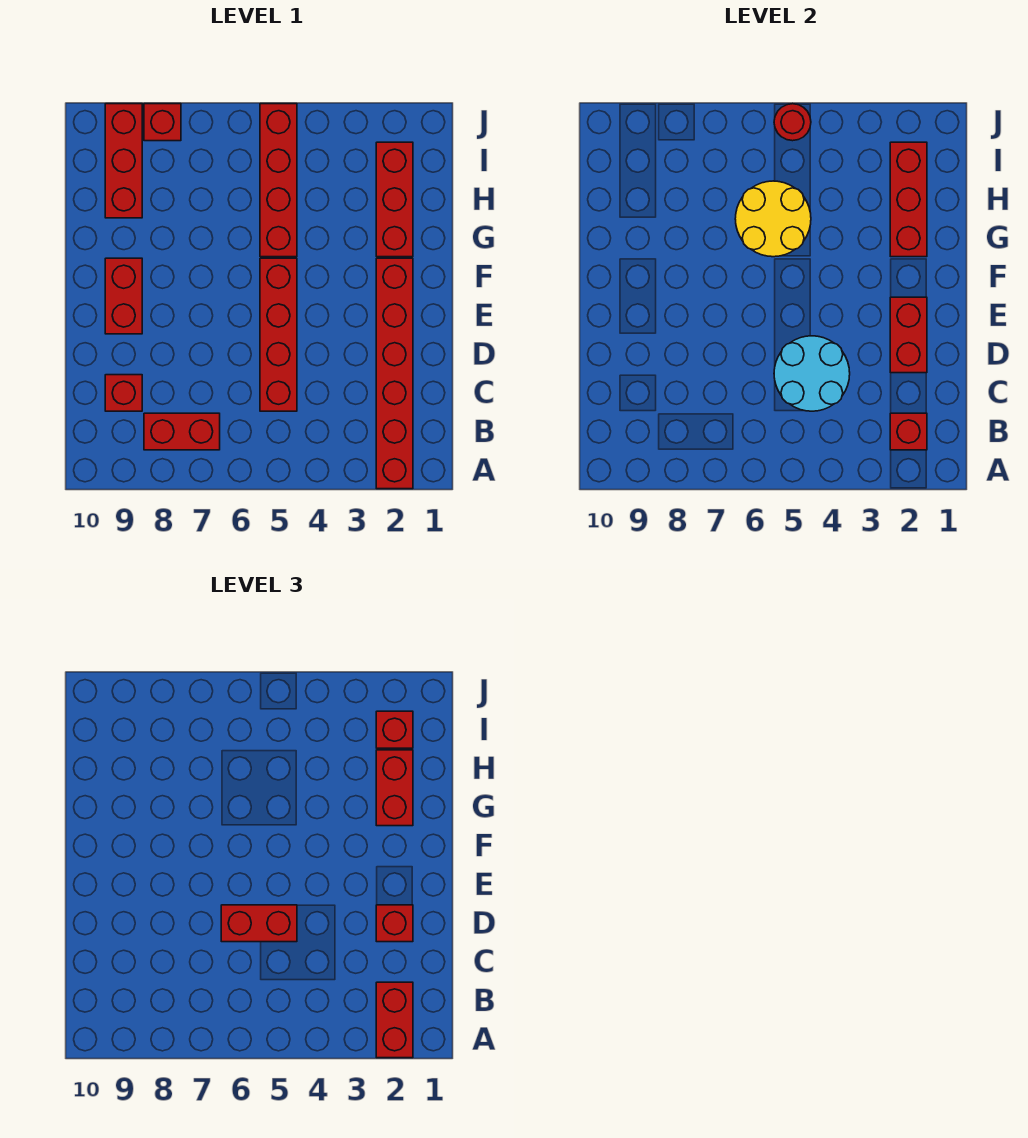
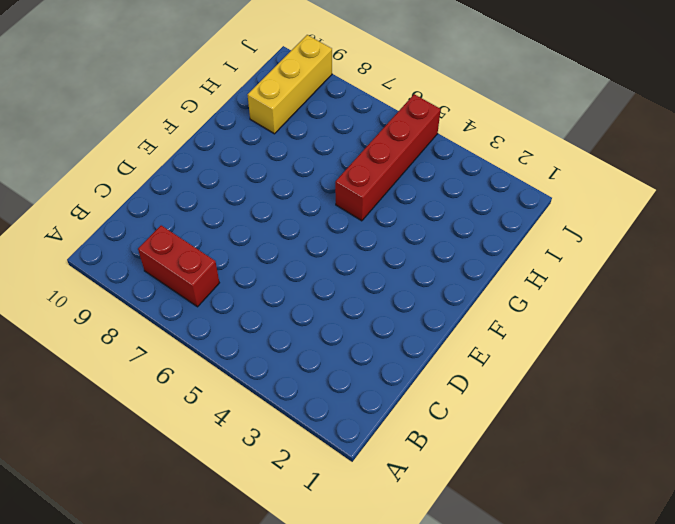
yellow brick H9:J9 level 1 -> red brick H9:J9 level 1
none -> red brick A2:F2 level 1
none -> red brick C5:F5 level 1
none -> red brick C9 level 1

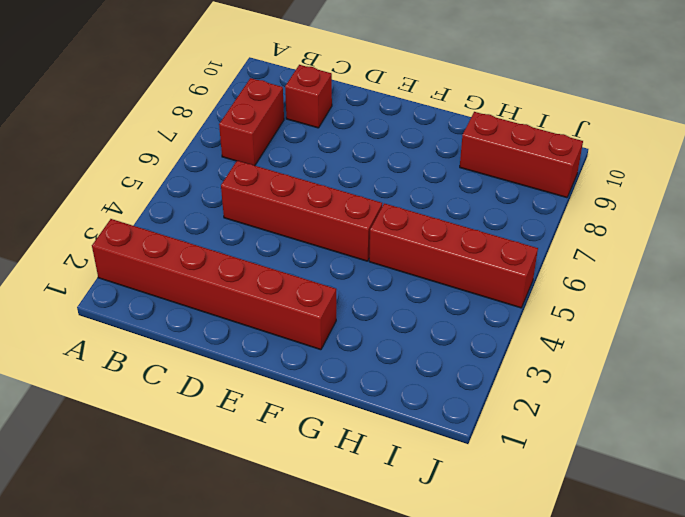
none -> red brick E9:F9 level 1
none -> red brick G2:I2 level 1
none -> red brick J8 level 1

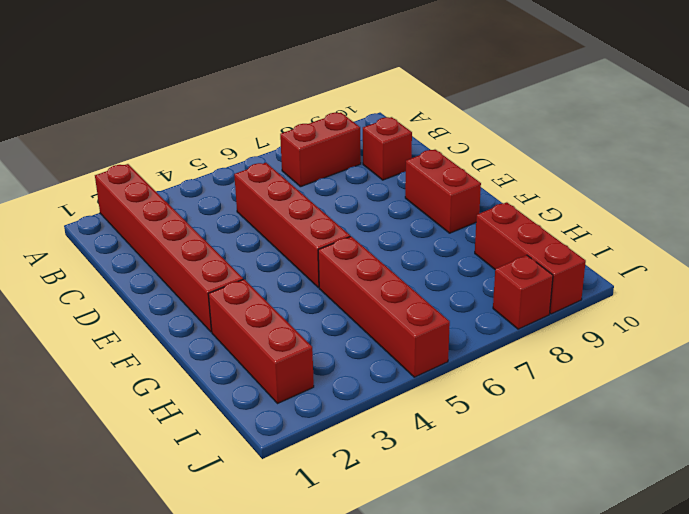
none -> red brick B2 level 2
none -> cyan round brick C4:D5 level 2
none -> red brick D2:E2 level 2

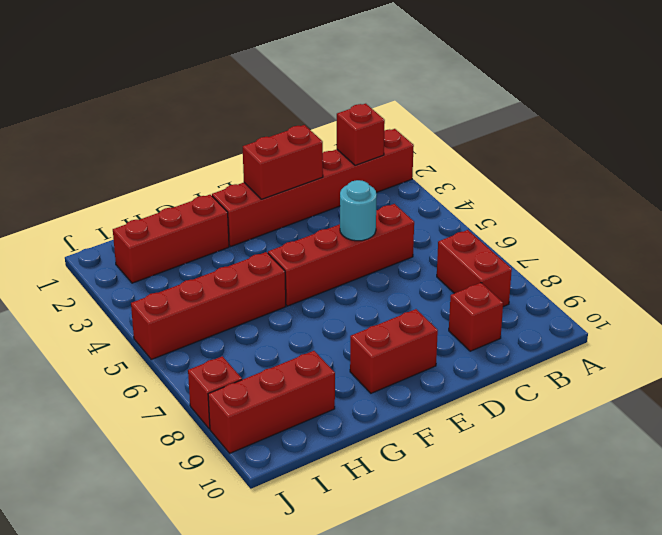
cyan round brick D5 level 2 -> cyan round brick C4:D5 level 2
none -> red brick G2:I2 level 2
none -> yellow round brick G5:H6 level 2
none -> red round brick J5 level 2

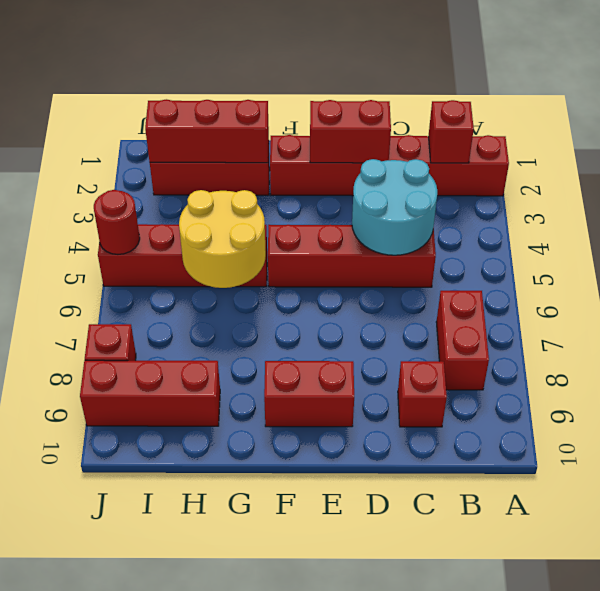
none -> red brick A2:B2 level 3
none -> red brick D2 level 3
none -> red brick D5:D6 level 3

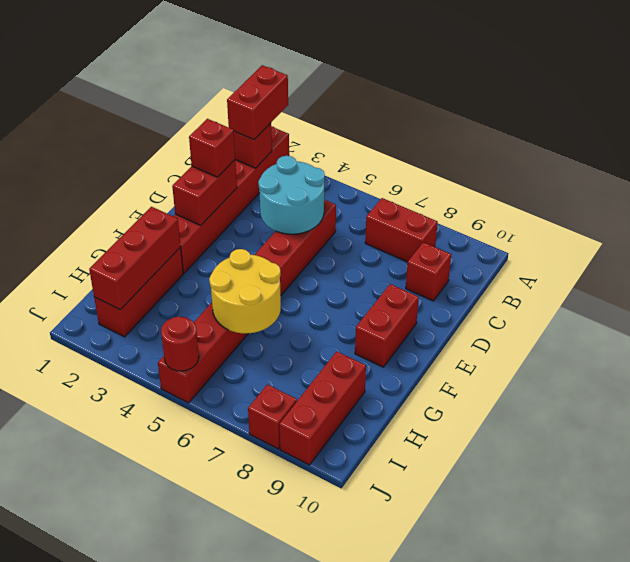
none -> red brick D5:D6 level 3
none -> red brick G2:H2 level 3
none -> red brick I2 level 3

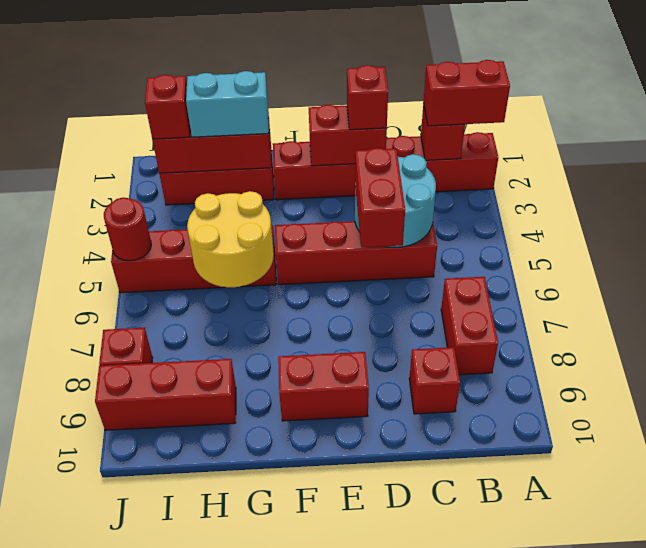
cyan brick G2:H2 level 3 -> red brick G2:H2 level 3

